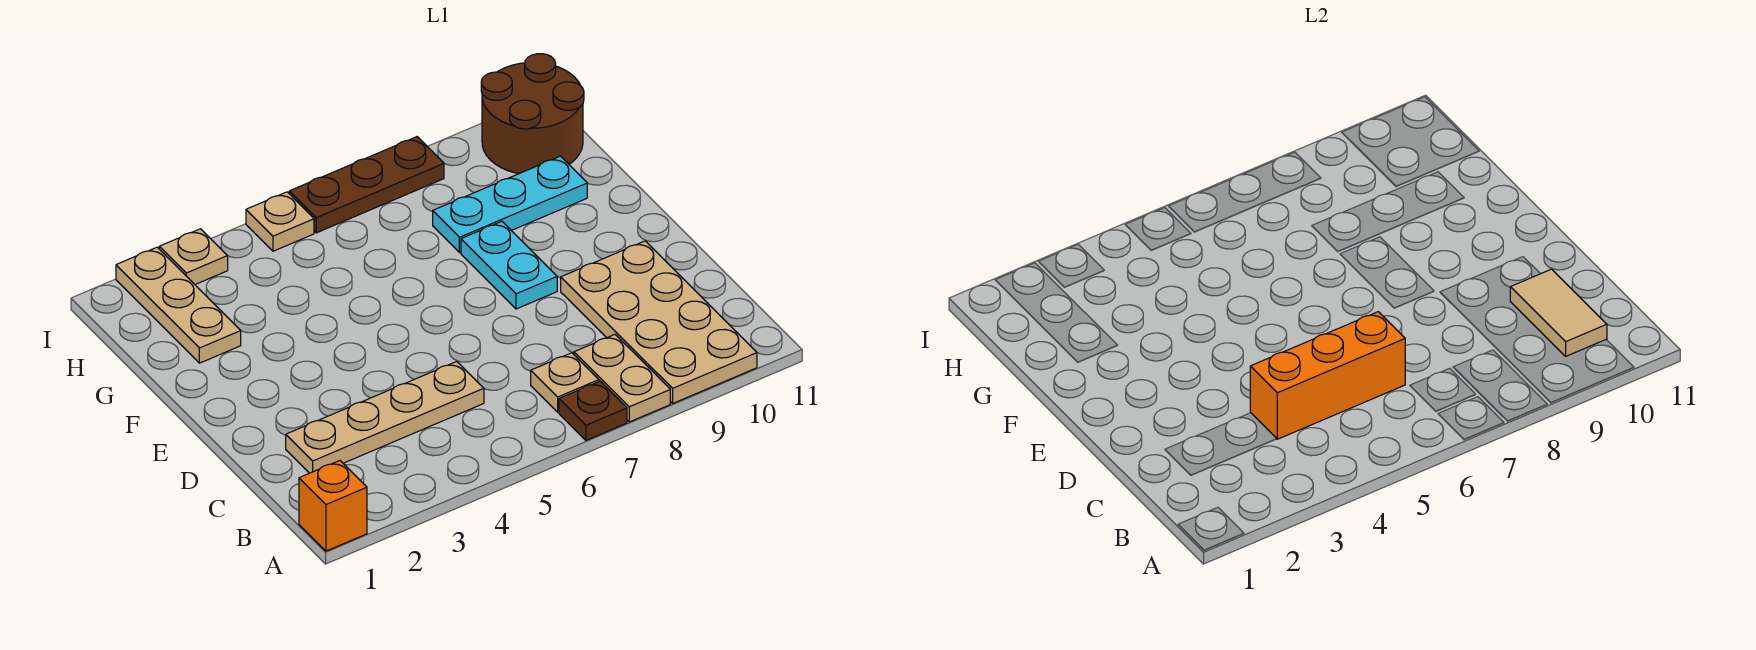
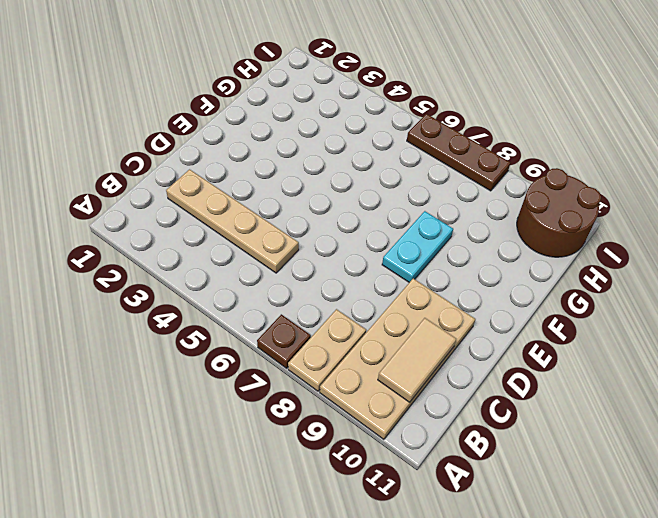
none -> orange brick A1 level 1
none -> tan plate B7 level 1
none -> tan plate G2:I2 level 1

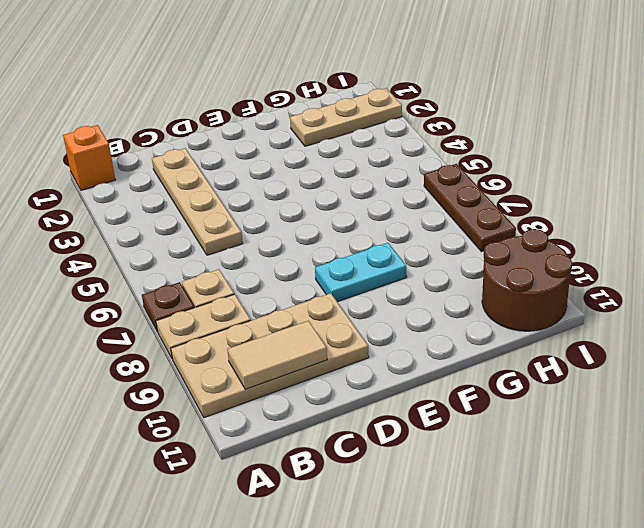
none -> cyan plate G8:G10 level 1
none -> tan plate I3 level 1
none -> tan plate I5 level 1

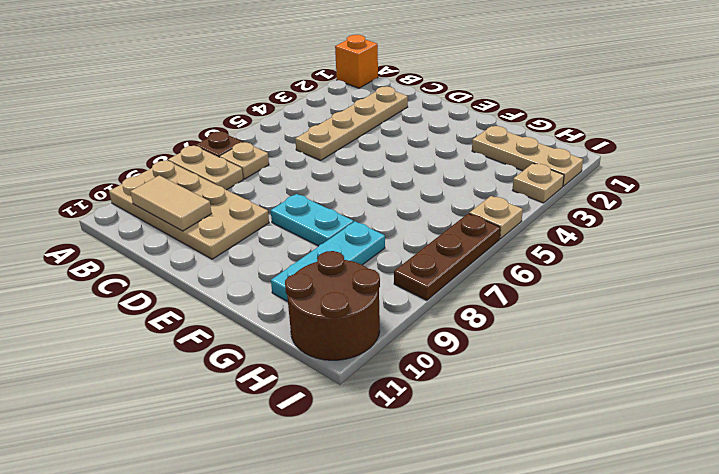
none -> orange brick C4:C6 level 2

